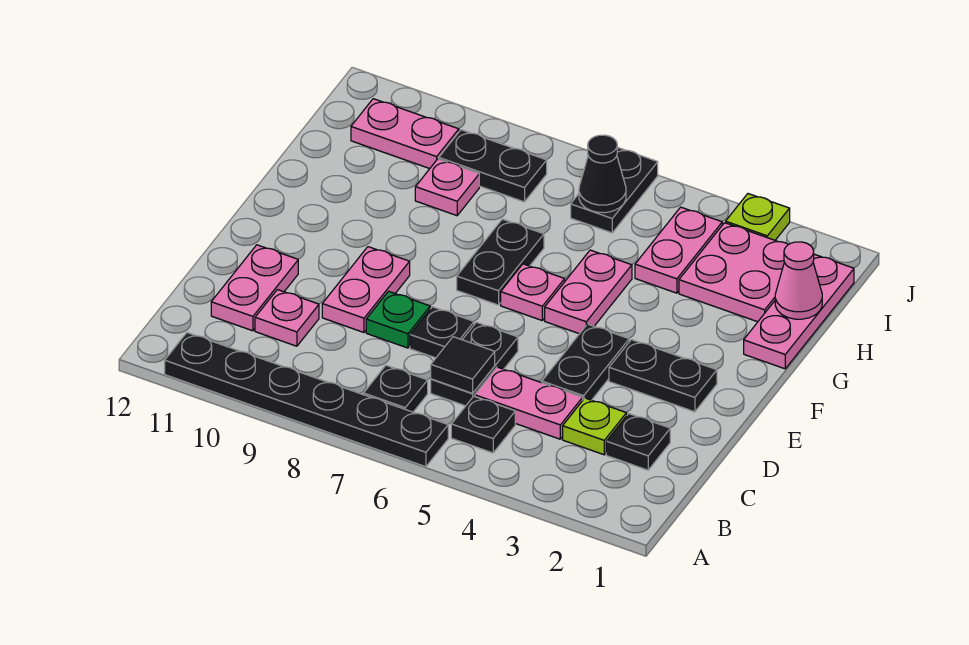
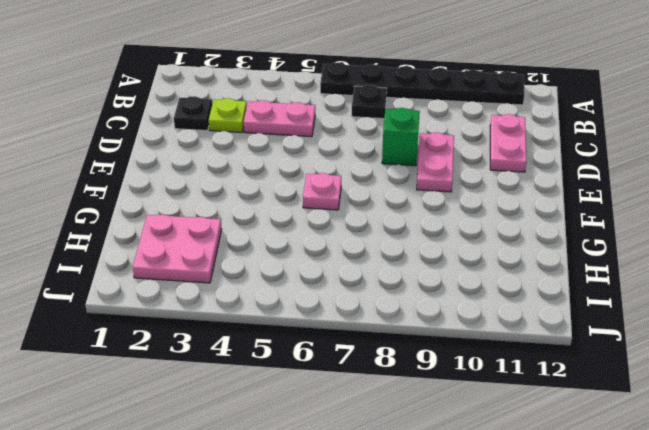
green brick D8 level 1 -> green plate D8 level 1
none -> black plate B5 level 1
none -> black plate C6:D6 level 1
none -> pink plate C10 level 1

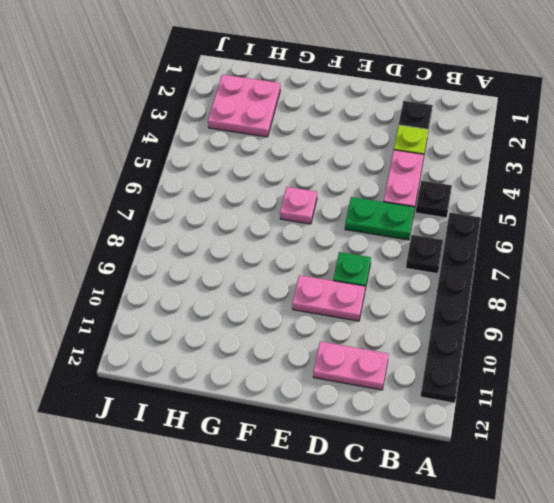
green plate C6:D6 level 1 -> black plate C6:D6 level 1
none -> pink plate C10 level 1
none -> black plate D4:E4 level 1
none -> black plate D7 level 1

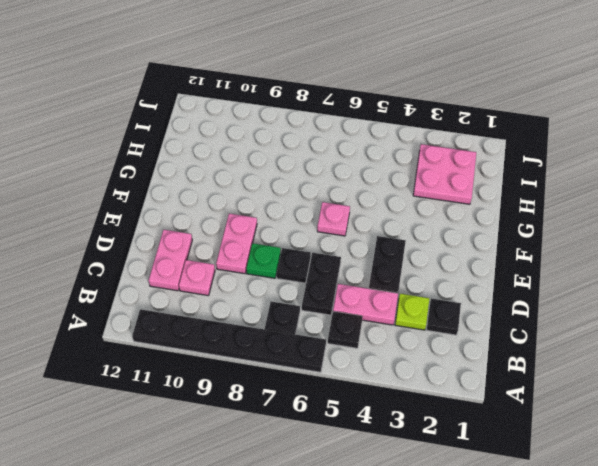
none -> black plate E2:E3 level 1
none -> pink plate F5:G5 level 1
none -> black plate F7:G7 level 1

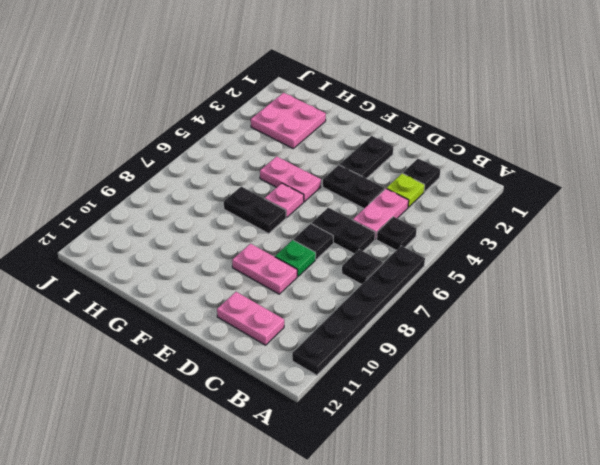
none -> pink plate C10 level 1
none -> pink plate G1:I1 level 1
none -> pink plate H4:I4 level 1

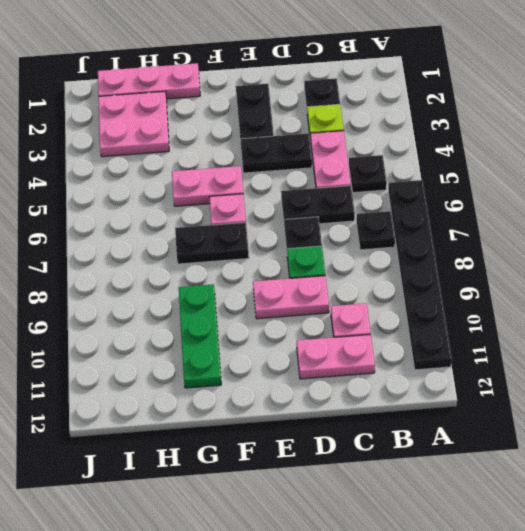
green plate G9:G11 level 1 -> none
none -> pink plate H4:I4 level 1
none -> pink plate H9 level 1
none -> black plate I6:J6 level 1

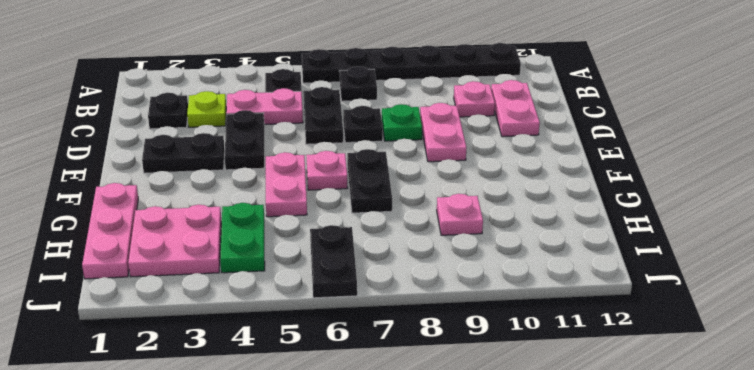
green plate H4:I4 level 1 -> pink plate H4:I4 level 1
none -> black plate I8:I9 level 1
none -> pink plate I10:I11 level 1
none -> lime plate J3 level 1

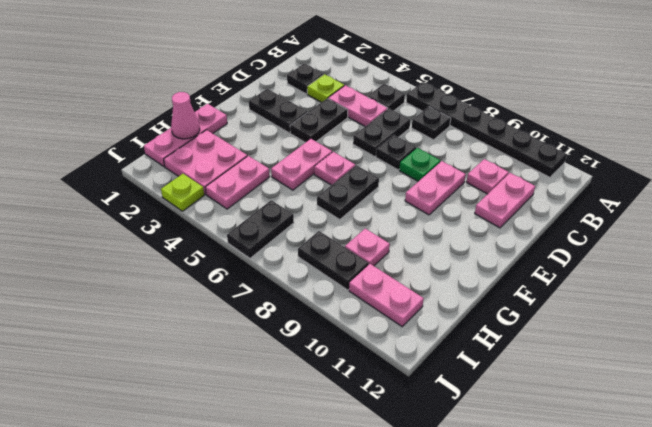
none -> black tile C6 level 2
none -> black cone I6 level 2

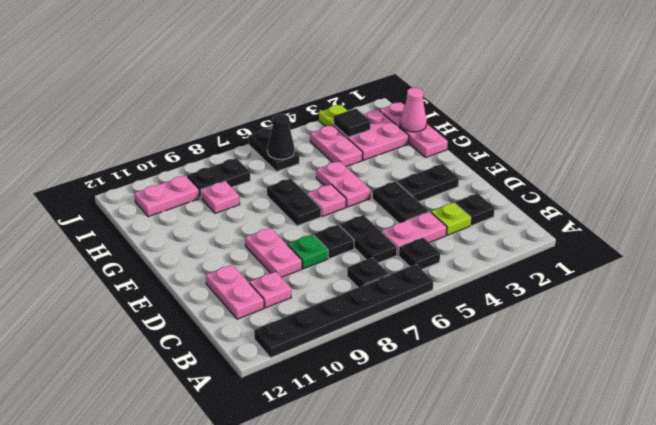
black tile I3 level 2 -> black tile C6 level 2

